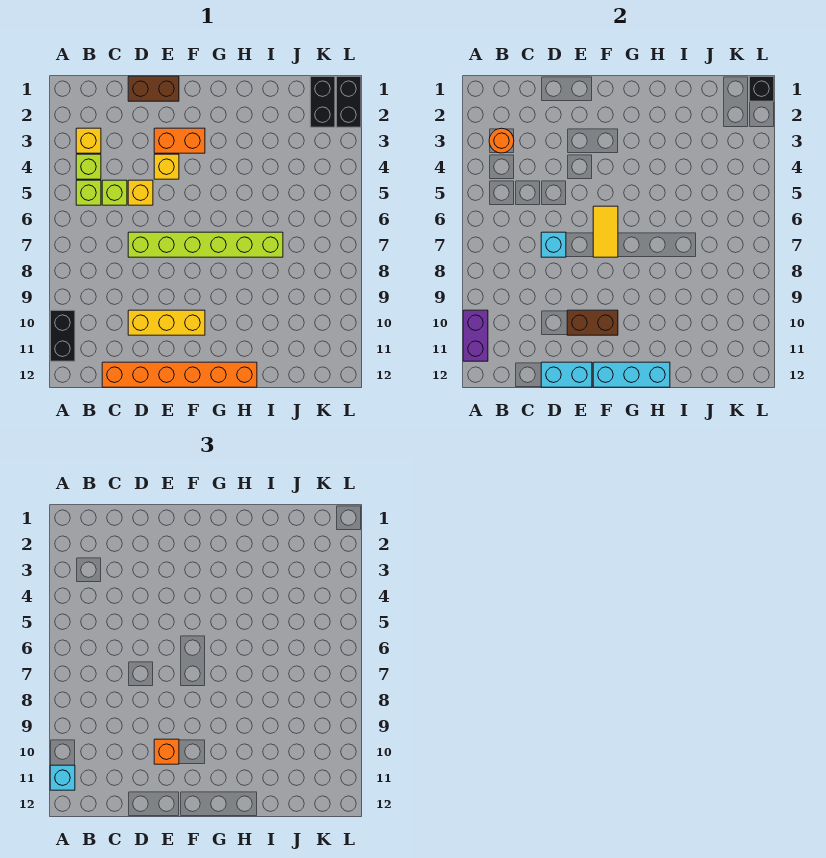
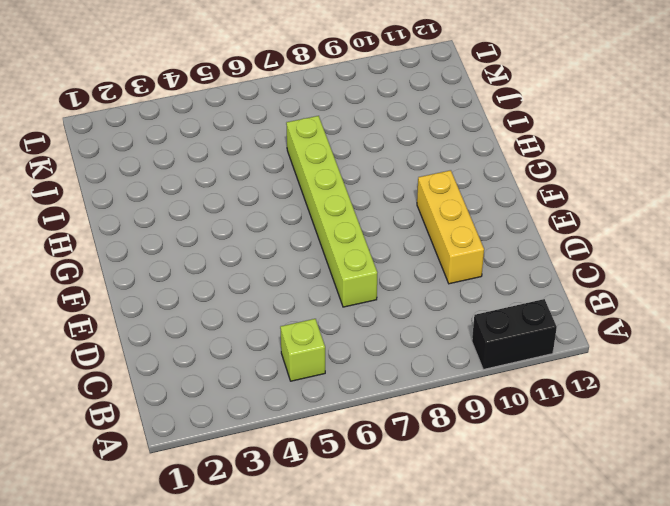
none -> yellow brick B3 level 1
none -> lime brick B4 level 1
none -> lime brick C5 level 1

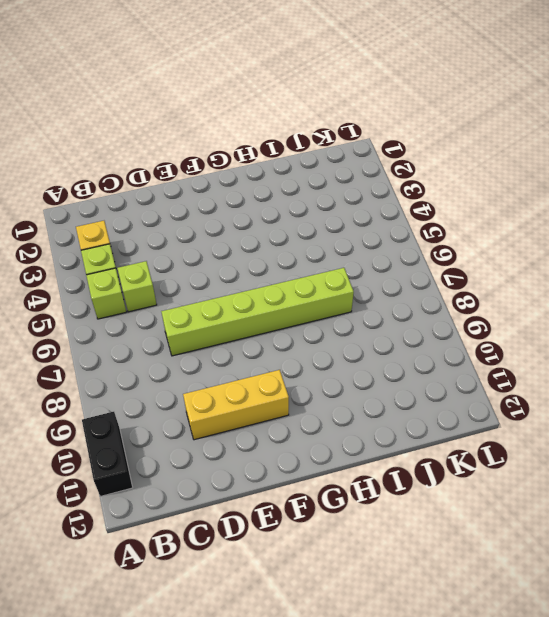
none -> orange brick C12:H12 level 1
none -> brown brick D1:E1 level 1
none -> yellow brick D5 level 1

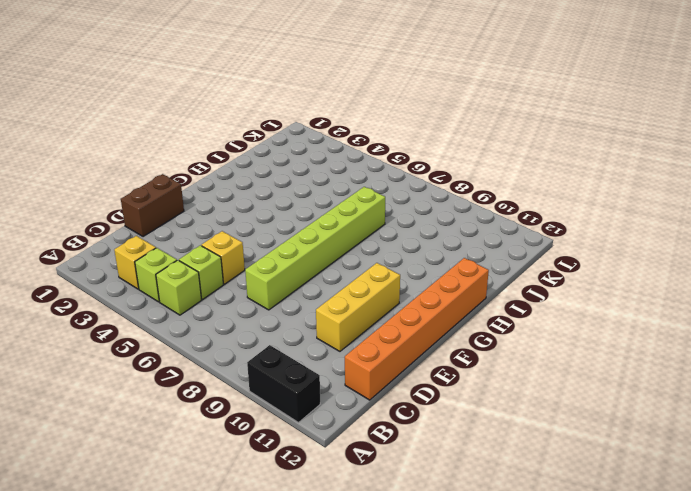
none -> orange brick E3:F3 level 1
none -> yellow brick E4 level 1
none -> black brick K1:K2 level 1

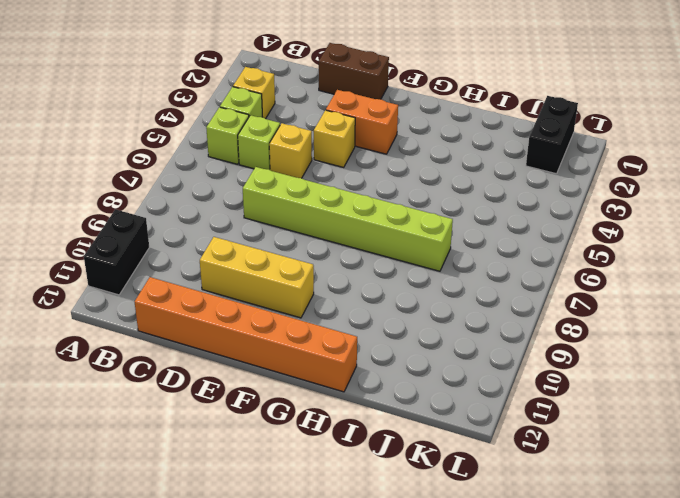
none -> black brick L1:L2 level 1
none -> purple brick A10:A11 level 2
none -> orange round brick B3 level 2

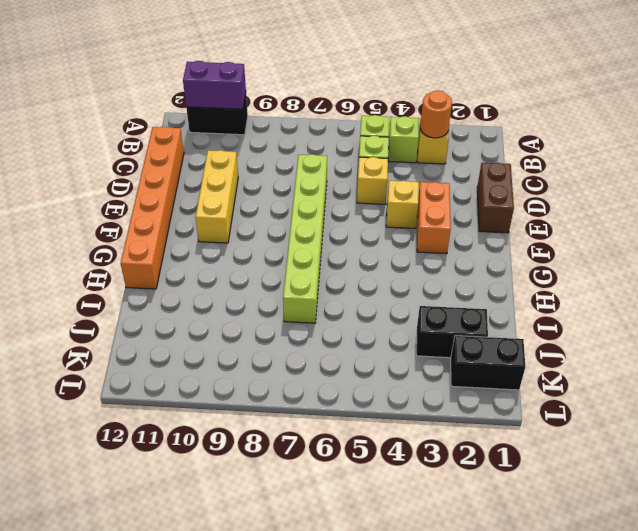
black brick J2:J3 level 1 -> black brick L1:L2 level 1
none -> cyan brick D7 level 2
none -> cyan brick D12:E12 level 2
none -> brown brick E10:F10 level 2

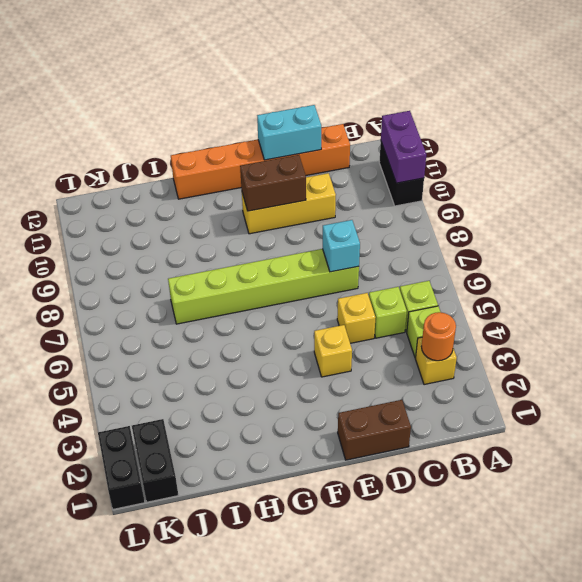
none -> orange brick E3:F3 level 1
none -> yellow tile F6:F7 level 2
none -> cyan brick F12:H12 level 2

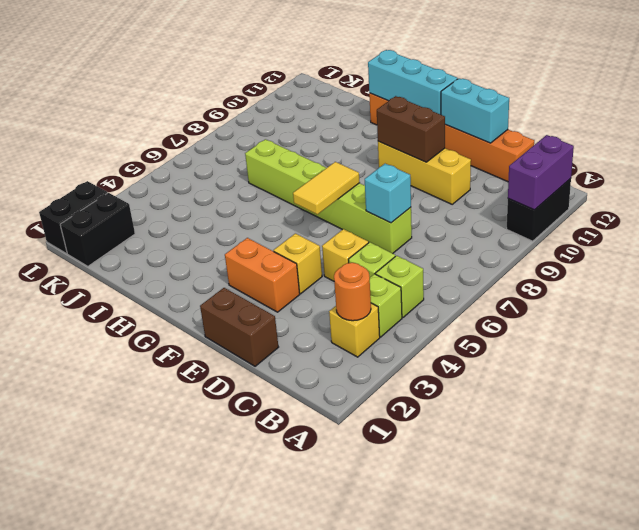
none -> black brick L1 level 2
none -> cyan brick A11 level 3
none -> orange brick E10 level 3

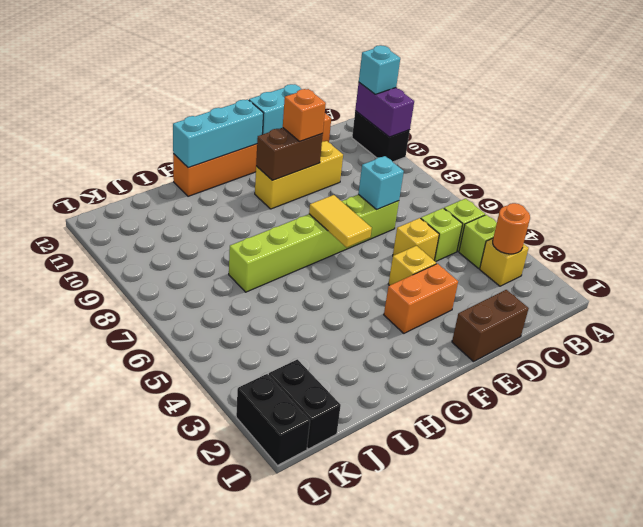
none -> black brick L1 level 2

